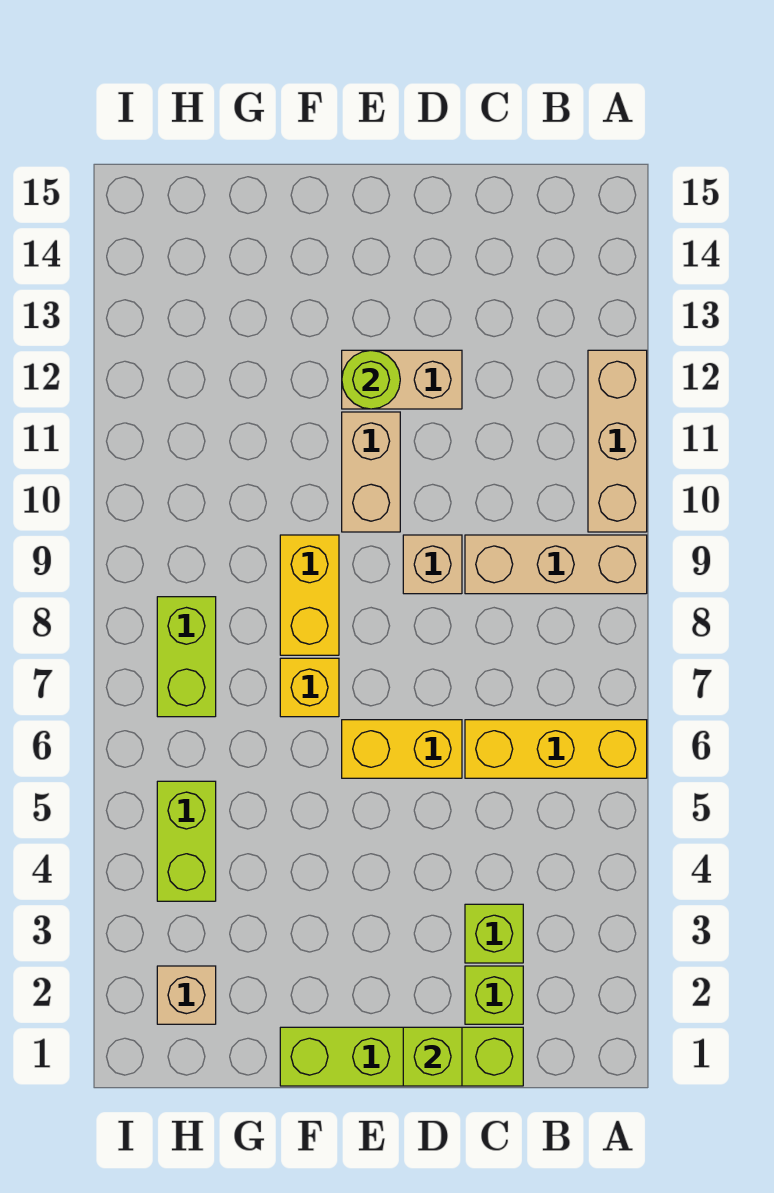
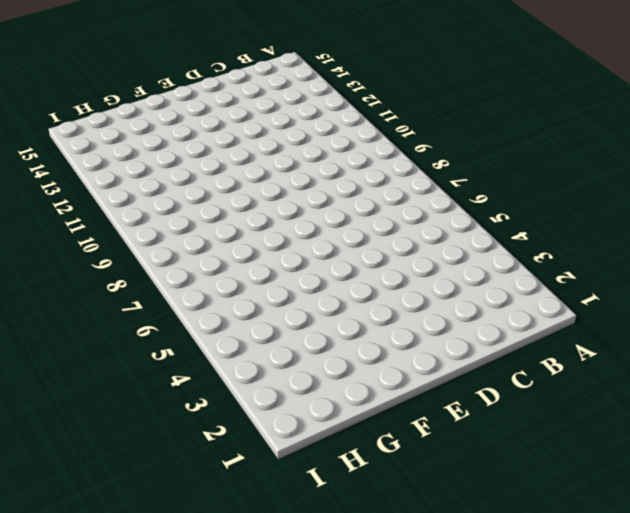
none -> yellow brick A6:C6 level 1
none -> tan brick A9:C9 level 1
none -> tan brick A10:A12 level 1

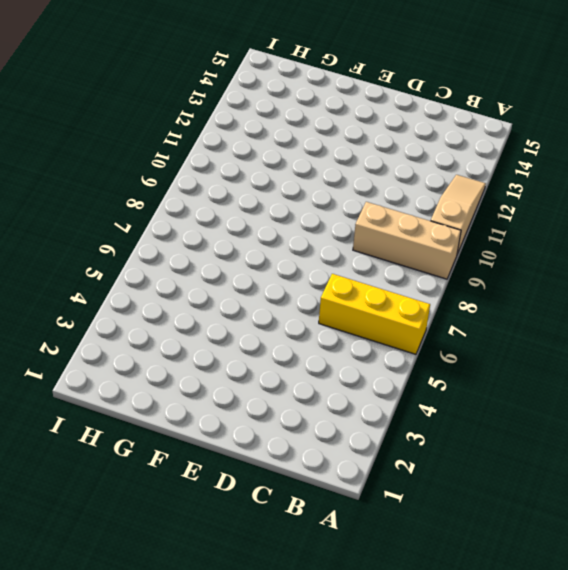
tan slope A10:A12 level 1 top 10 -> tan brick A10:A12 level 1
none -> lime brick C1:F1 level 1
none -> lime brick C2 level 1
none -> lime brick C3 level 1

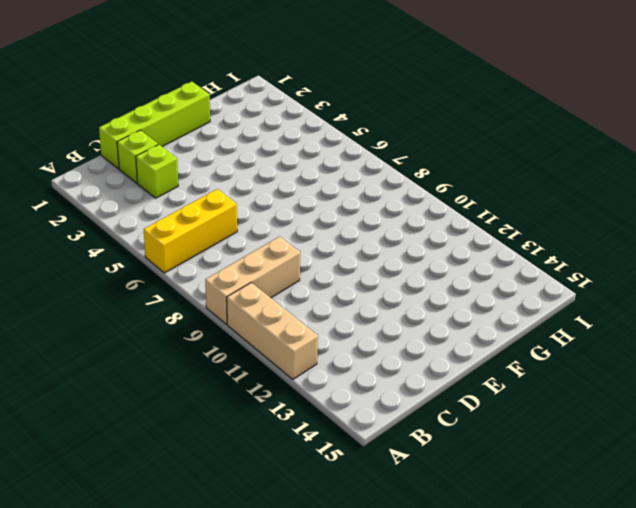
none -> yellow brick D6:E6 level 1
none -> tan brick D9 level 1
none -> tan brick D12:E12 level 1

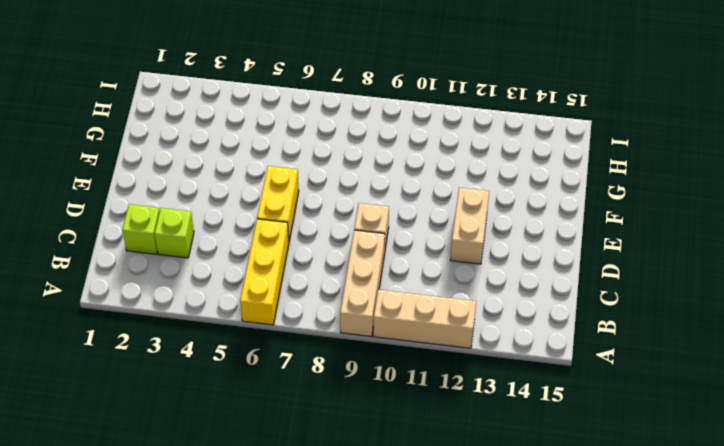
none -> lime brick C1:F1 level 1
none -> tan brick E10:E11 level 1
none -> yellow brick F7 level 1

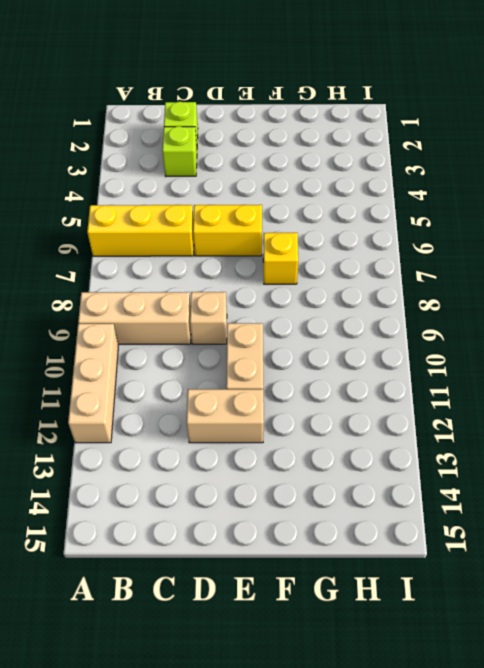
none -> lime brick C1:F1 level 1
none -> yellow brick F8:F9 level 1
none -> tan brick H2 level 1

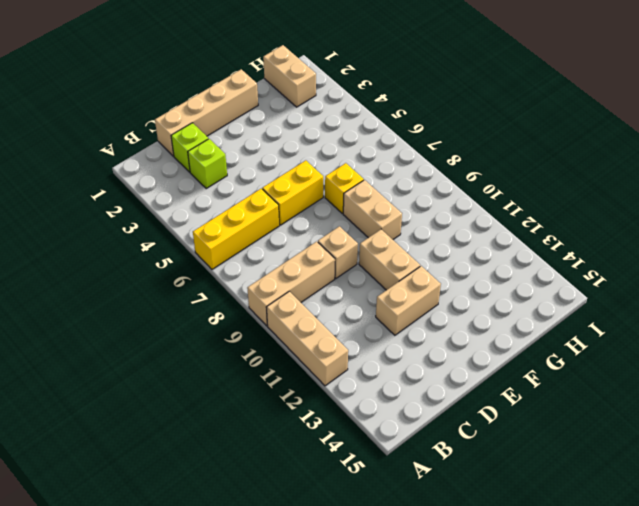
tan brick C1:F1 level 1 -> lime brick C1:F1 level 1
tan brick F8:F9 level 1 -> yellow brick F8:F9 level 1
tan brick H1:H2 level 1 -> tan brick H2 level 1
none -> lime brick H4:H5 level 1
none -> lime brick H7:H8 level 1
none -> lime brick D1 level 2

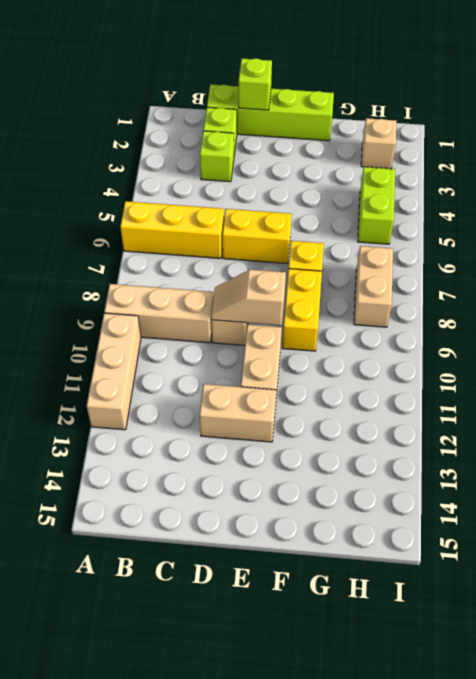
tan slope D9:E9 level 2 top E -> none
tan brick H7:H8 level 1 -> lime brick H7:H8 level 1
none -> lime round brick E12 level 2

